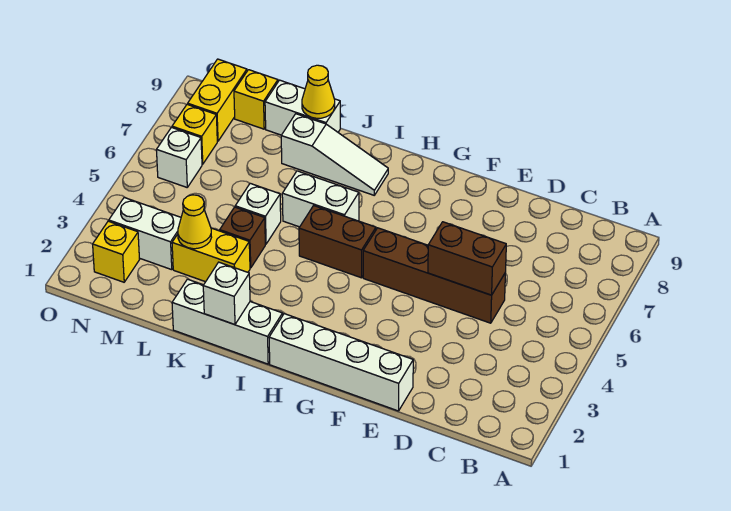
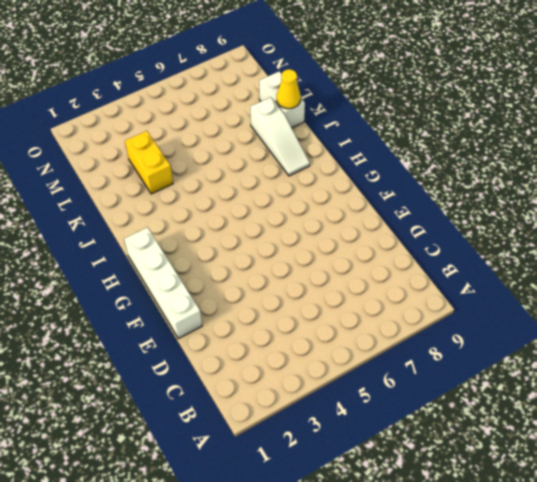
none -> brown brick D5:G5 level 1
none -> brown brick H5:I5 level 1
none -> white brick I1:K1 level 1

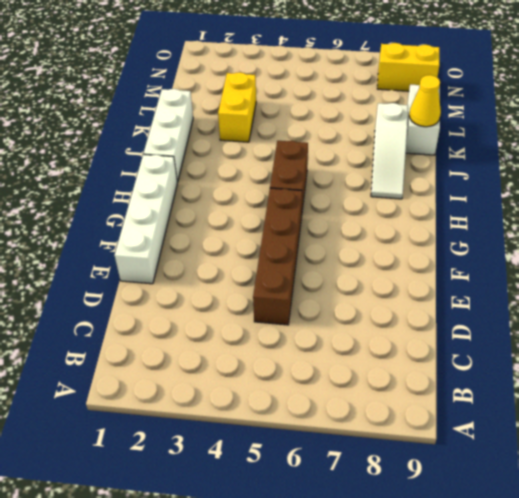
none -> white brick I6:J6 level 1
none -> brown brick K4 level 1
none -> white brick K5 level 1

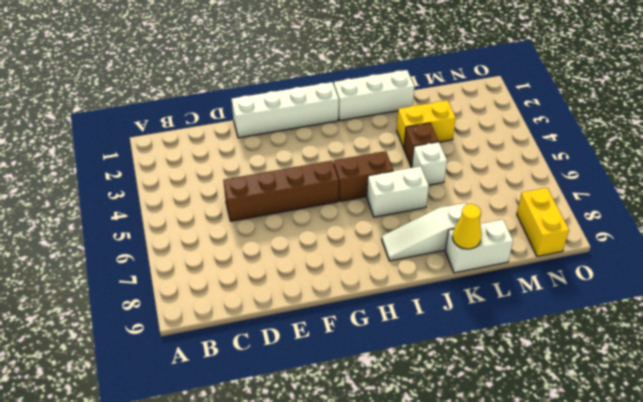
none -> white brick M3:N3 level 1
none -> yellow brick M9 level 1
none -> yellow brick N2 level 1

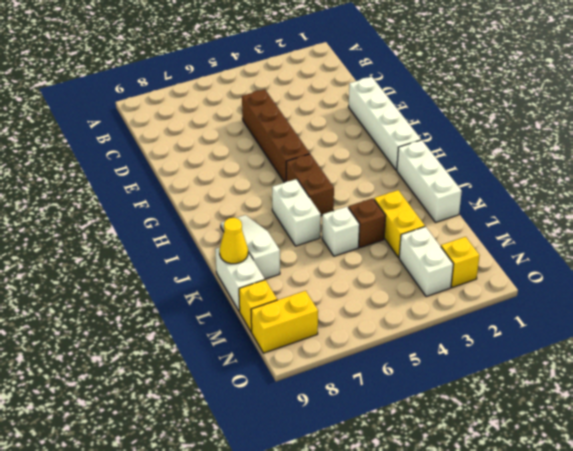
none -> white brick N6 level 1
none -> yellow brick N7 level 1
none -> brown brick D5:E5 level 2

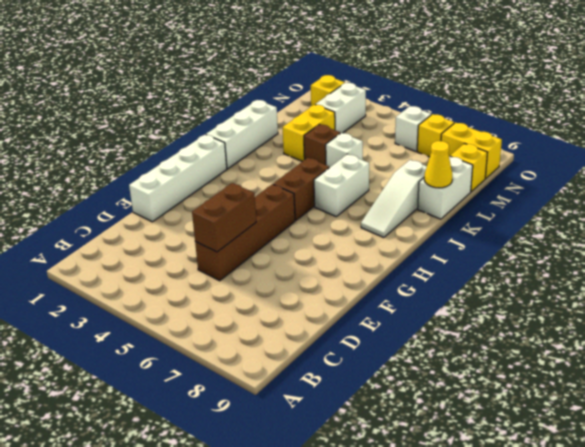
none -> white brick J1 level 2
none -> yellow cone L3 level 2

